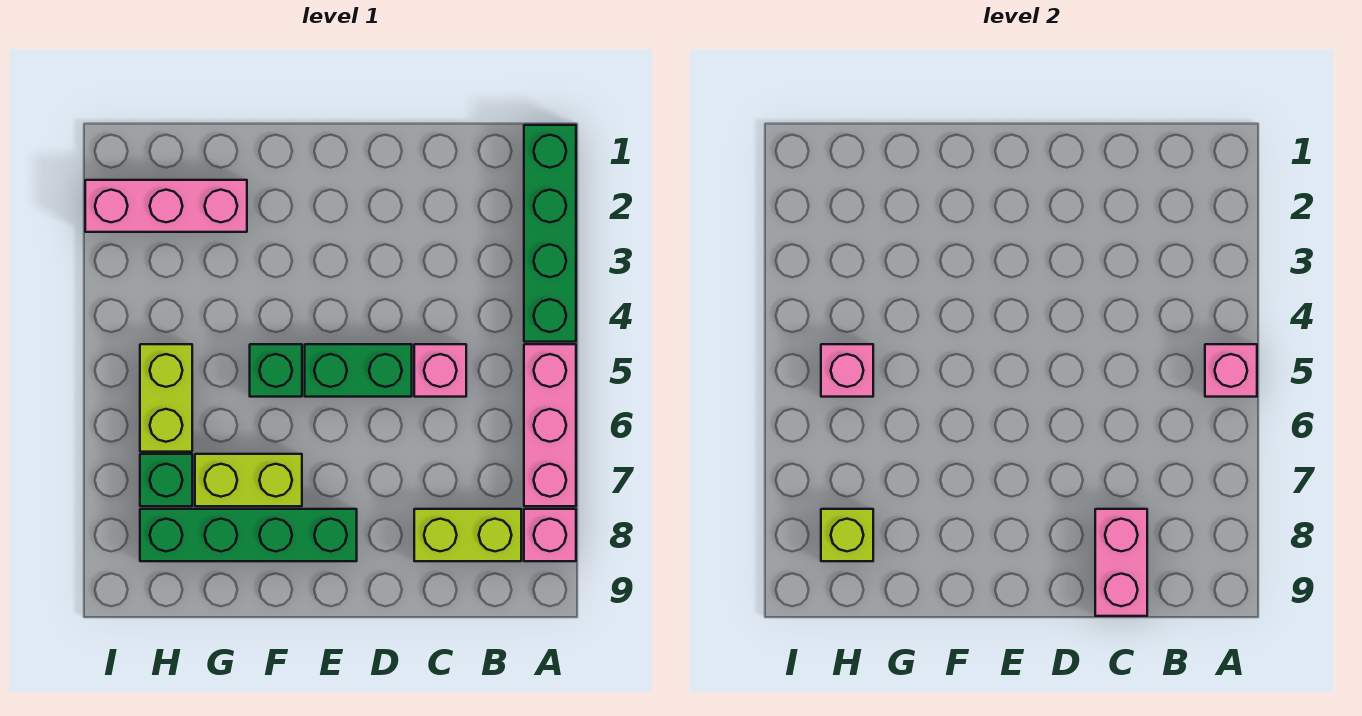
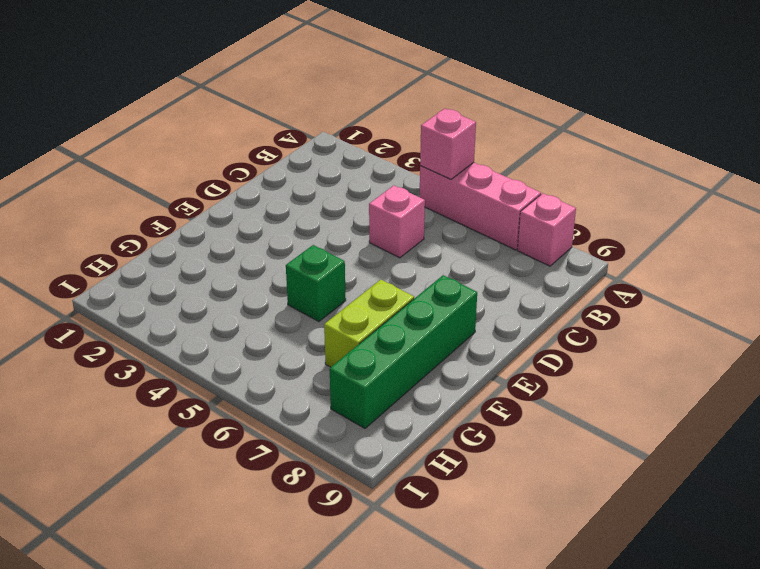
none -> green brick A1:A4 level 1
none -> lime brick B8:C8 level 1
none -> green brick D5:E5 level 1

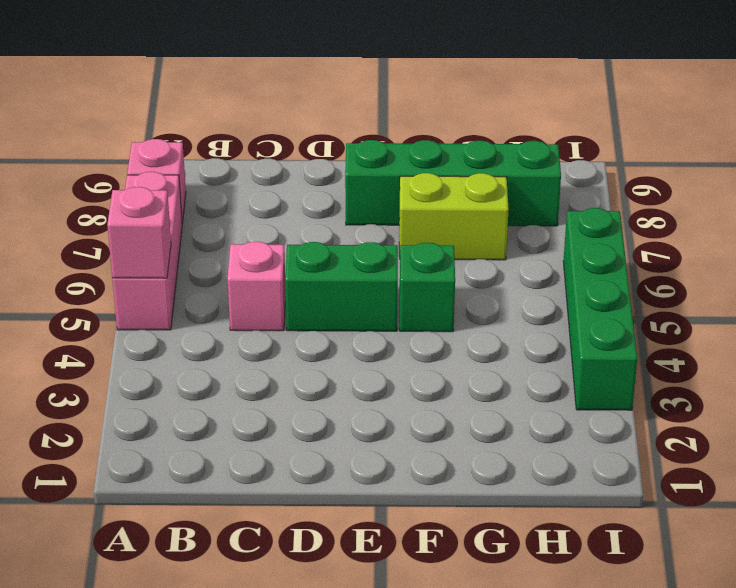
green brick I3:I6 level 1 -> green brick A1:A4 level 1
none -> lime brick B8:C8 level 1
none -> pink brick G2:I2 level 1
none -> lime brick H5:H6 level 1

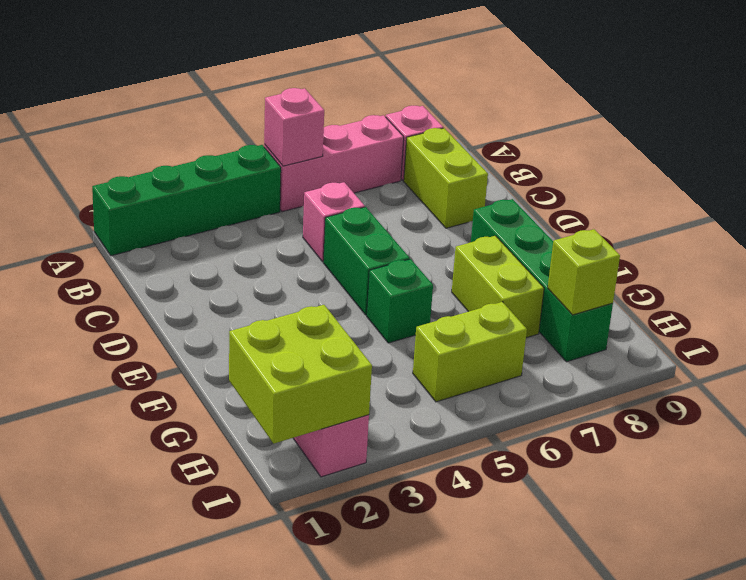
lime brick H1:I2 level 2 -> none
none -> green brick H7 level 1
none -> pink brick C8:C9 level 2
none -> pink brick H5 level 2

